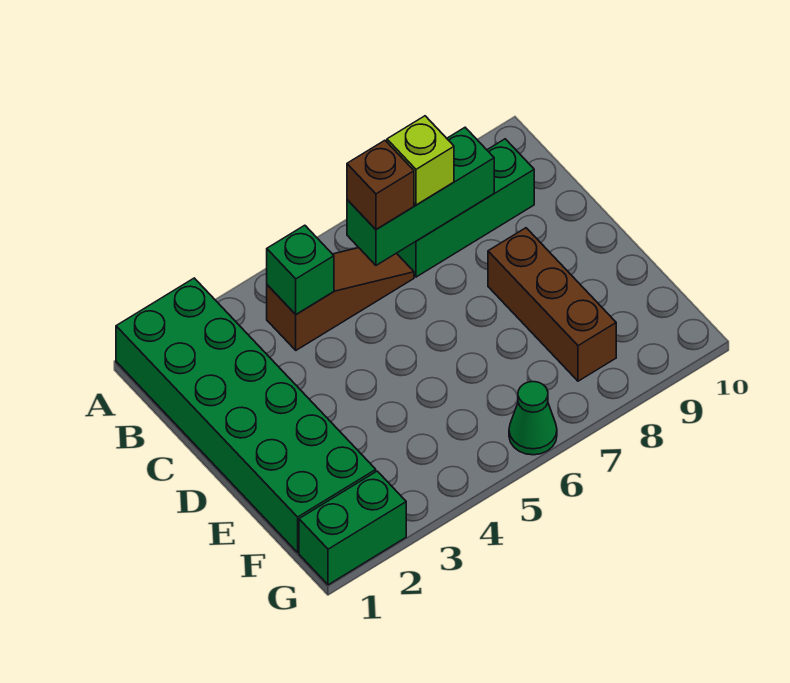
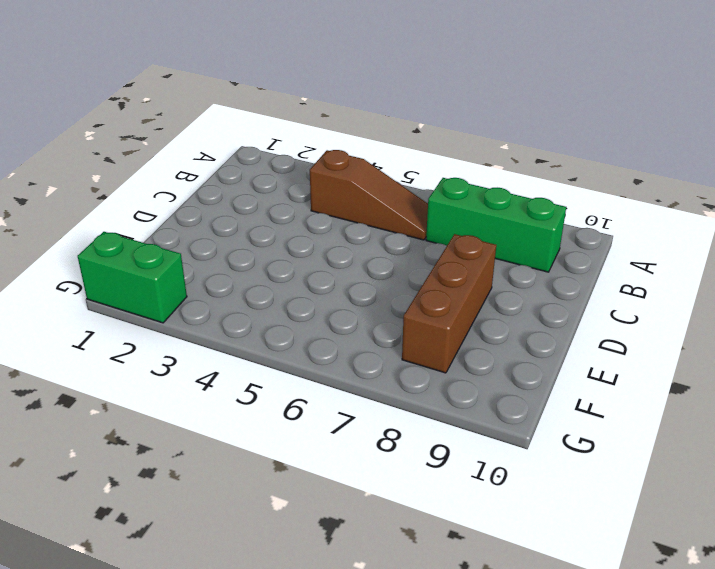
none -> green brick A1:F2 level 1
none -> green cone G6 level 1

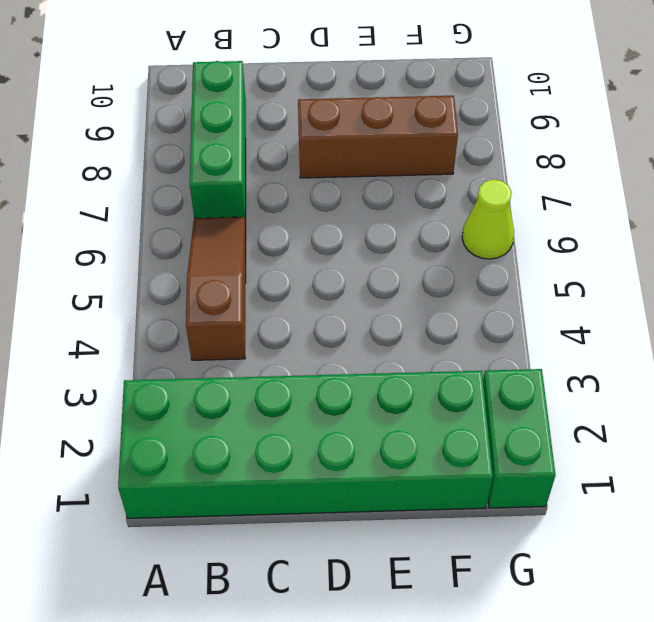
lime cone G6 level 1 -> green cone G6 level 1
none -> green brick B4 level 2
none -> green brick B6:B8 level 2

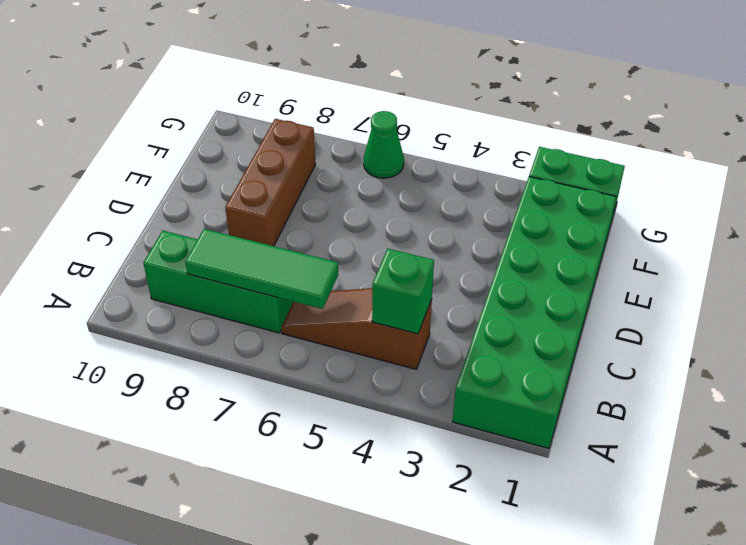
green tile B6:B8 level 2 -> green brick B6:B8 level 2
none -> brown brick B6 level 3
none -> lime brick B7 level 3

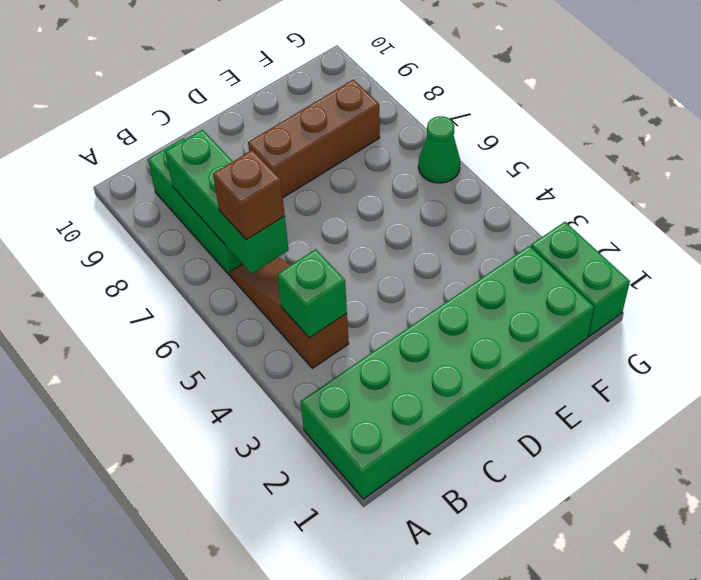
none -> lime brick B7 level 3

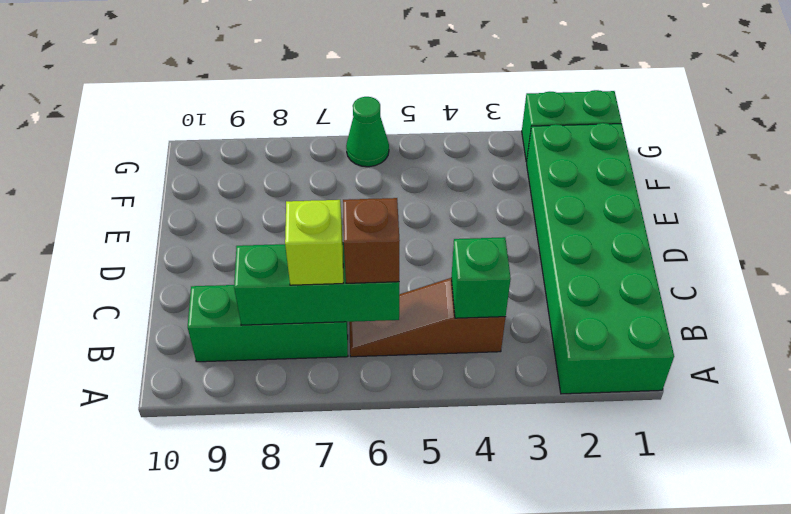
none -> brown brick D8:F8 level 1

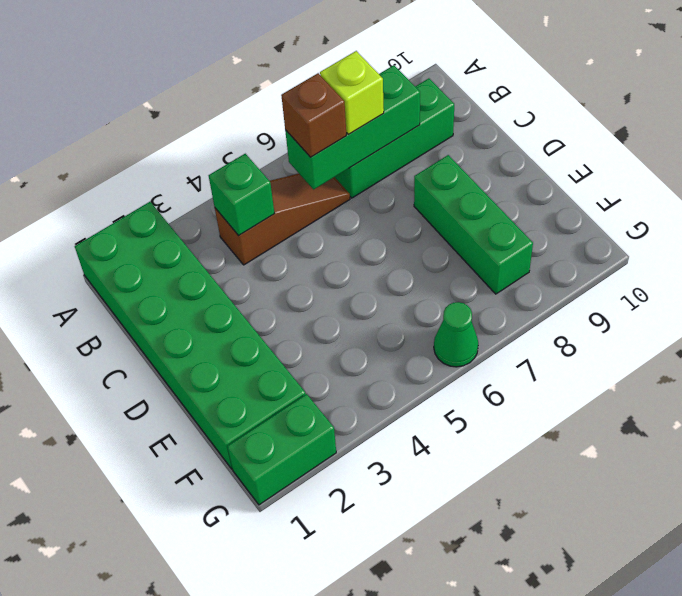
green brick D8:F8 level 1 -> brown brick D8:F8 level 1

